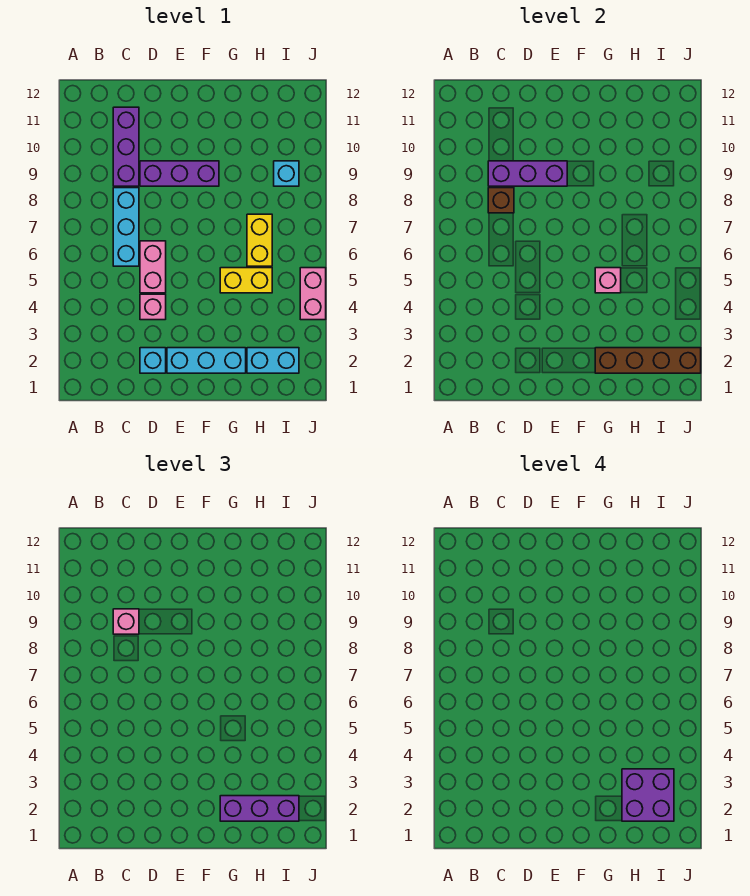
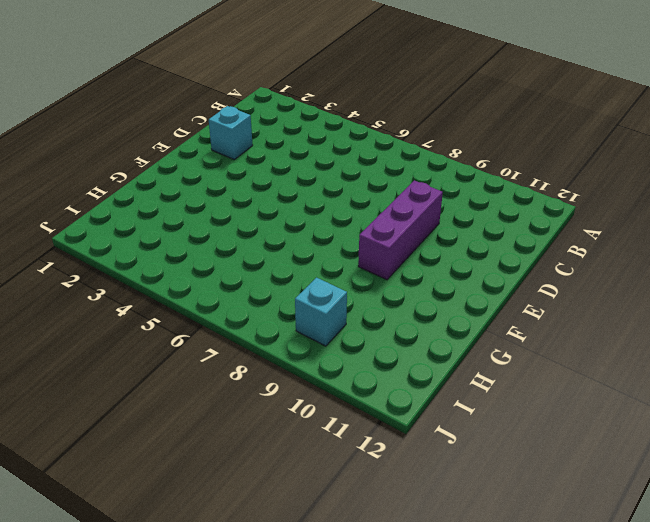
none -> cyan brick C6:C8 level 1
none -> purple brick C9:C11 level 1
none -> pink brick D4 level 1

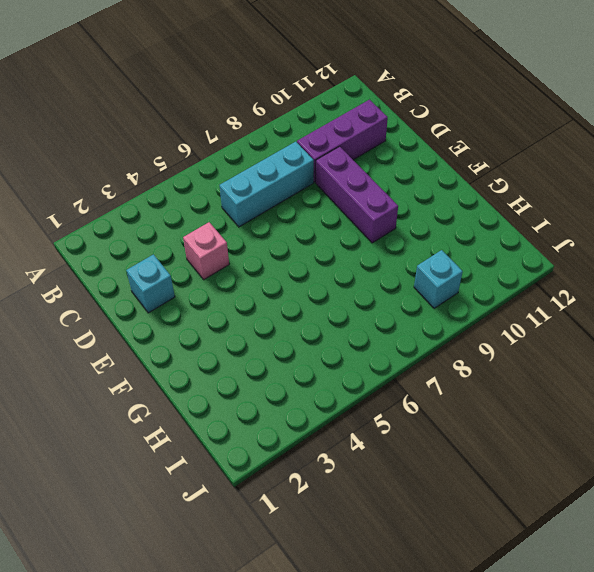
none -> pink brick D5:D6 level 1
none -> cyan brick E2:G2 level 1
none -> yellow brick G5:H5 level 1

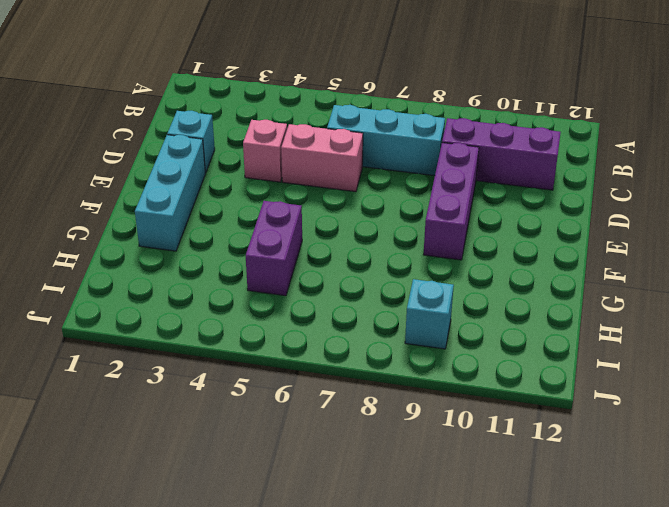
purple brick G5:H5 level 1 -> yellow brick G5:H5 level 1
none -> cyan brick H2:I2 level 1
none -> yellow brick H6:H7 level 1
none -> pink brick J4:J5 level 1

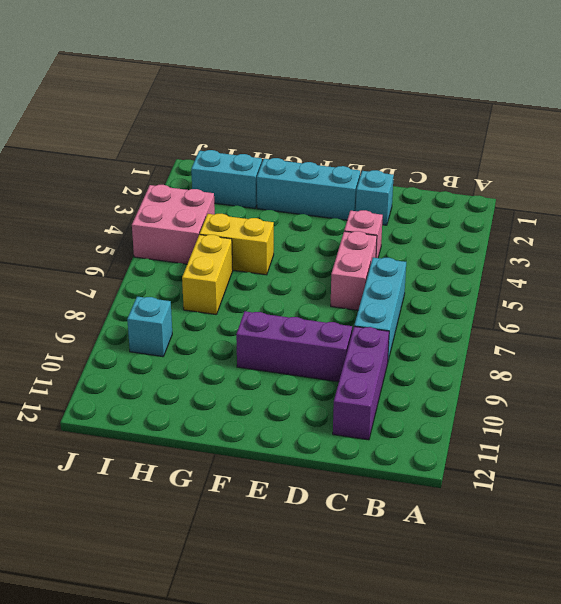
pink brick I4:J5 level 1 -> pink brick J4:J5 level 1
none -> brown brick C8 level 2
none -> purple brick C9:E9 level 2
none -> brown brick G2:J2 level 2

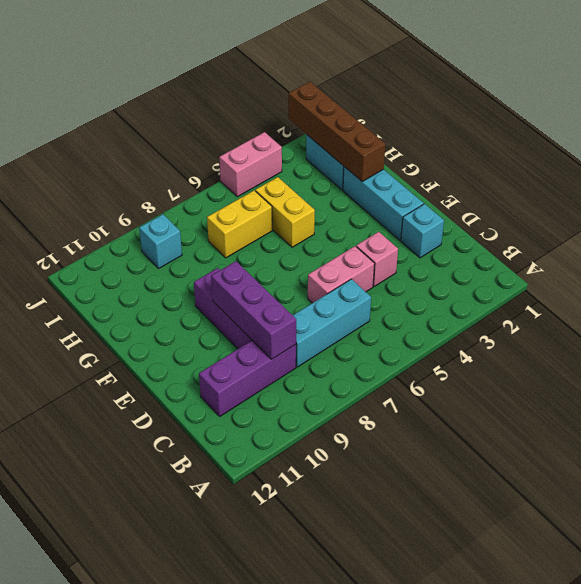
none -> brown brick C8 level 2
none -> pink brick G5 level 2
none -> pink brick C9 level 3

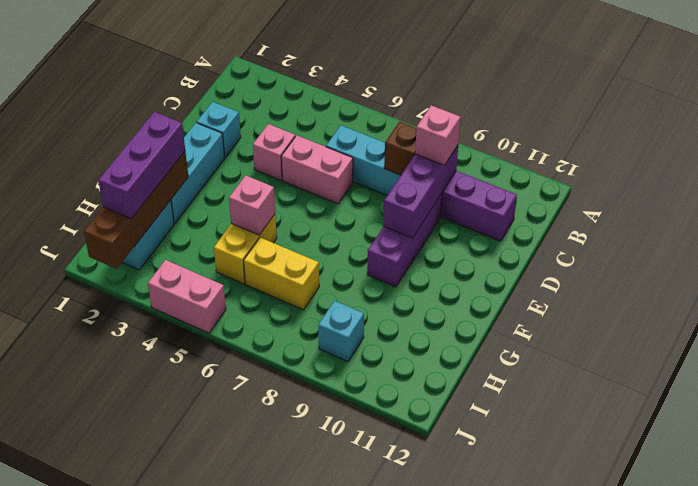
none -> purple brick H2:I3 level 4

